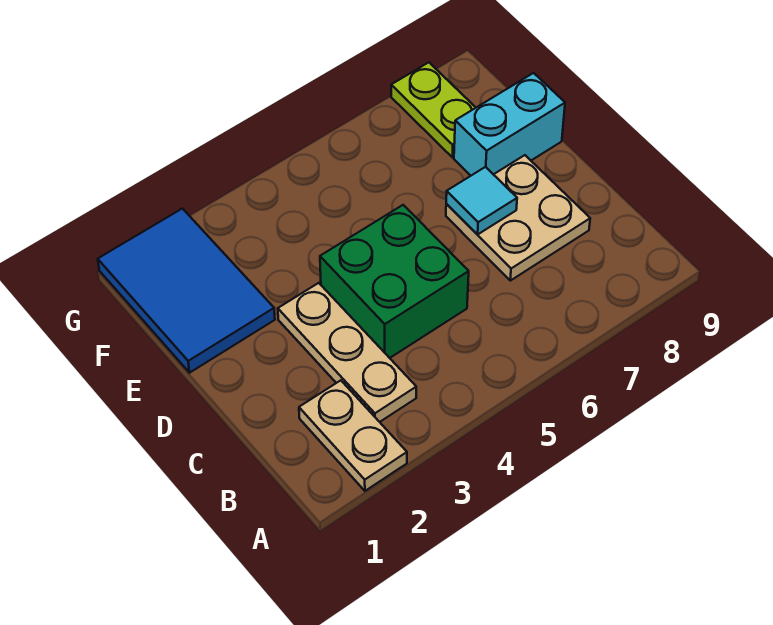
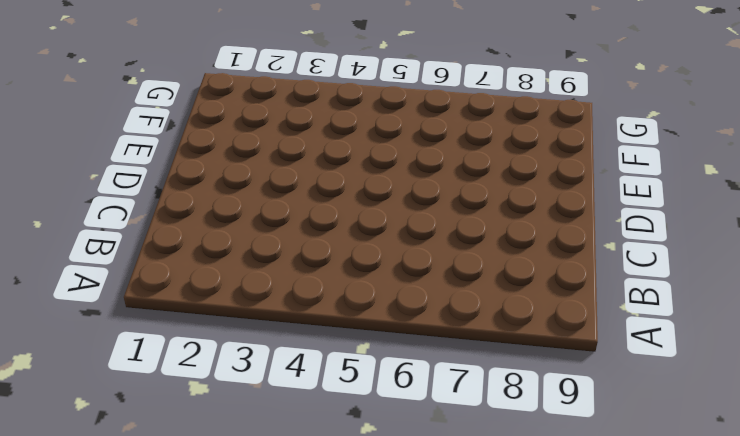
none -> tan plate A2:B2 level 1
none -> tan plate B3:D3 level 1

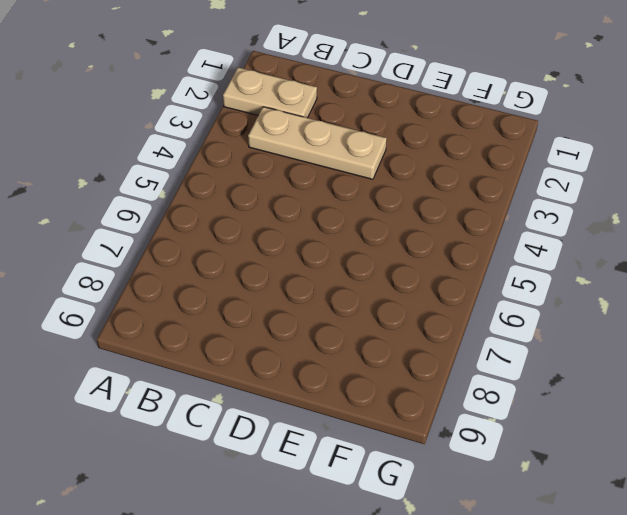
none -> green brick C4:D5 level 1
none -> tan plate C7:D8 level 1

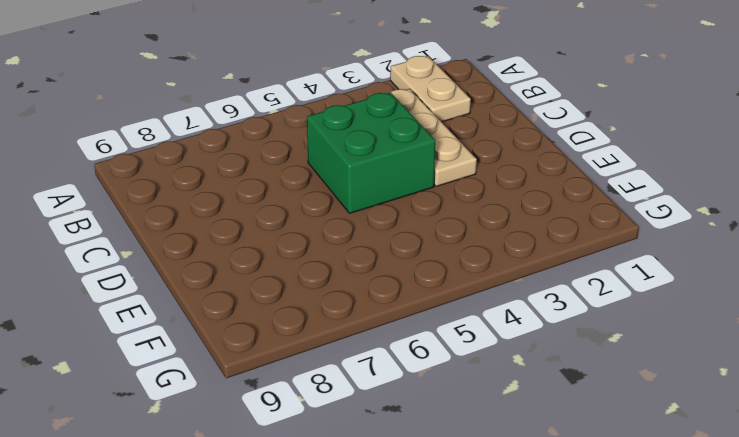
none -> tan plate C7:D8 level 1
none -> blue tile E1:G2 level 1

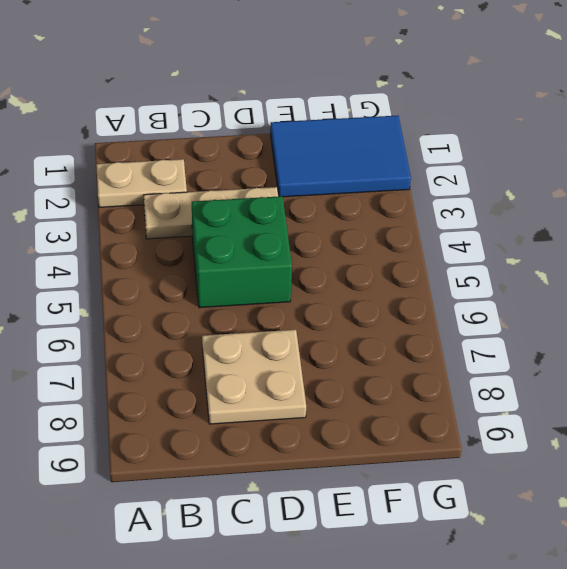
none -> cyan brick E8:E9 level 1
none -> lime plate F8:G8 level 1

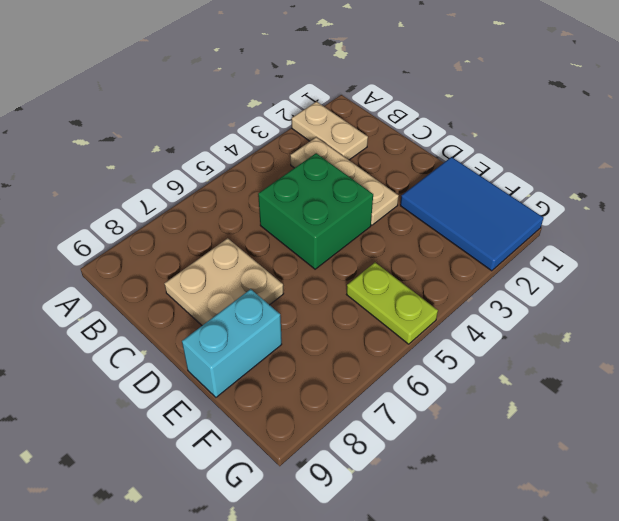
lime plate F5:G5 level 1 -> lime plate F8:G8 level 1
none -> cyan tile D7 level 2

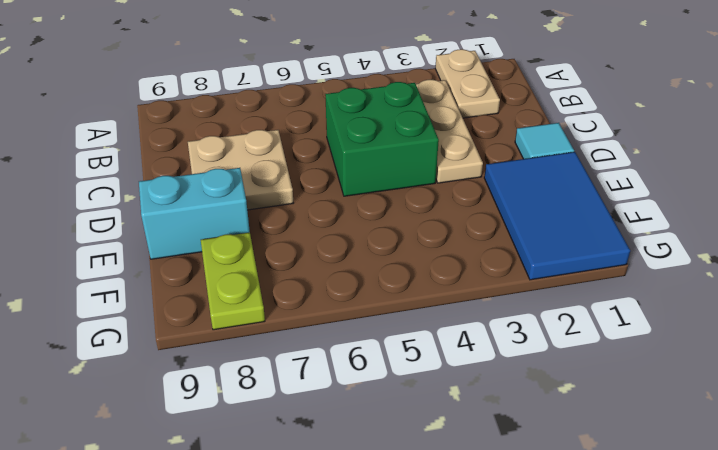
cyan tile D1 level 1 -> cyan tile D7 level 2

